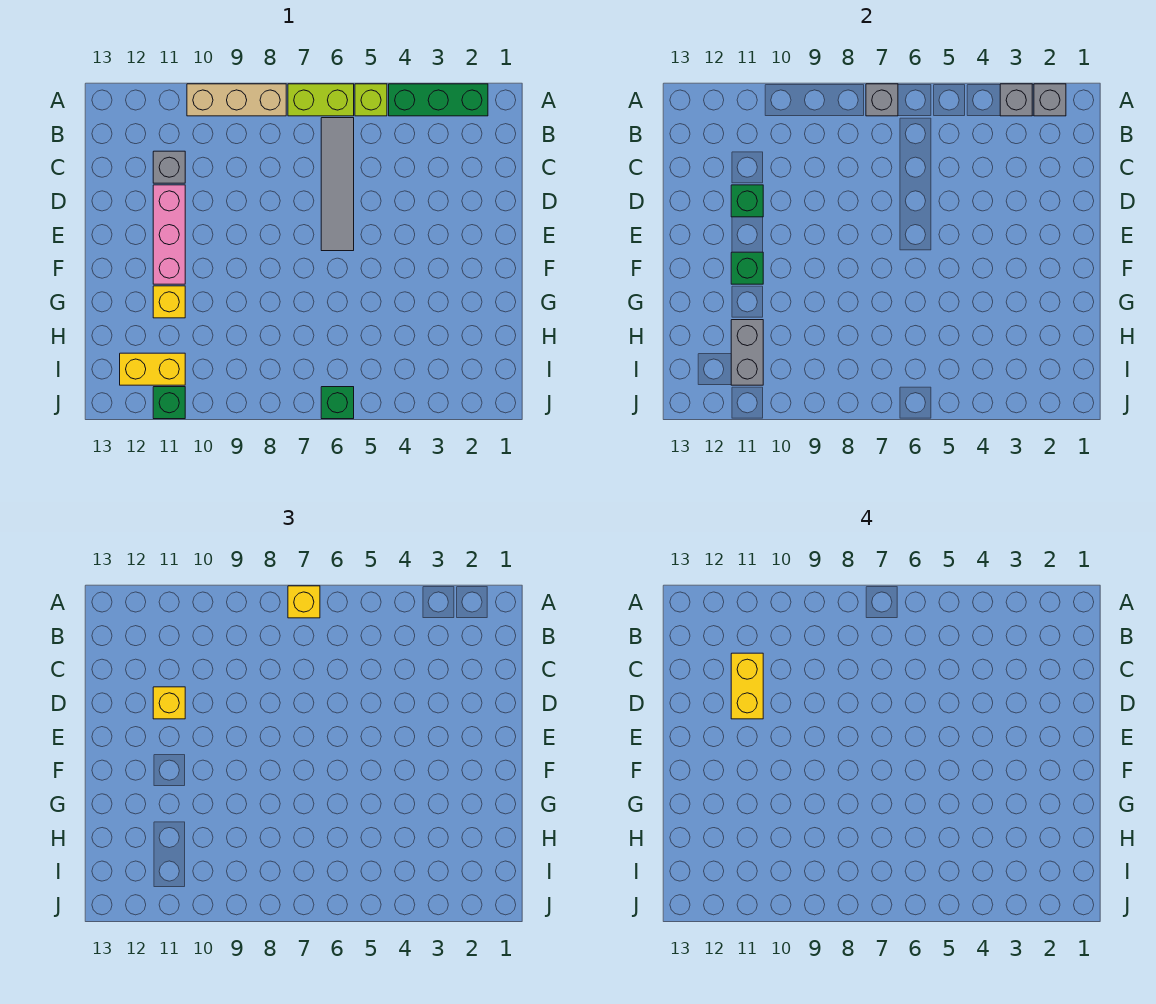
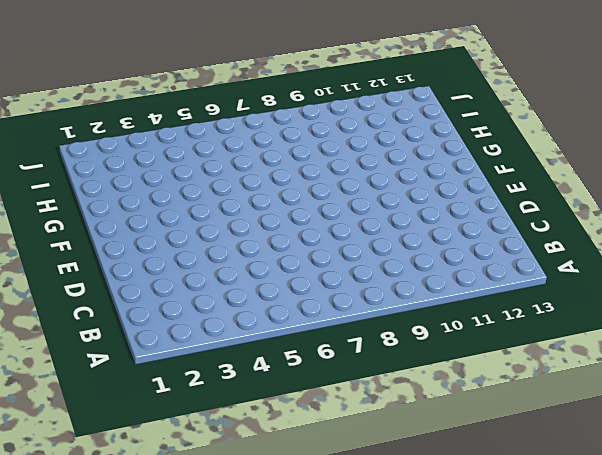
none -> green brick A2:A4 level 1
none -> lime brick A5 level 1
none -> lime brick A6:A7 level 1

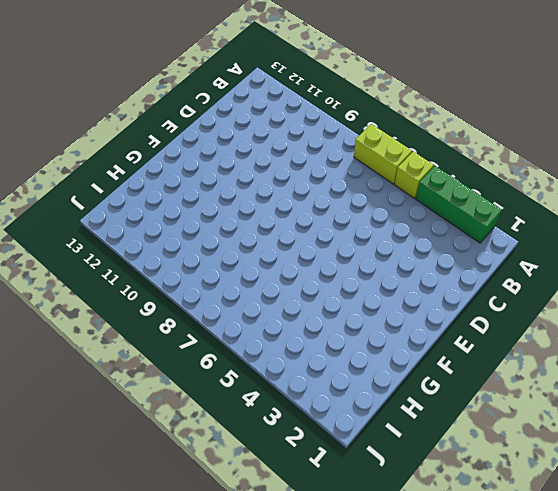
none -> tan brick A8:A10 level 1
none -> grey tile B6:E6 level 1
none -> grey brick C11 level 1

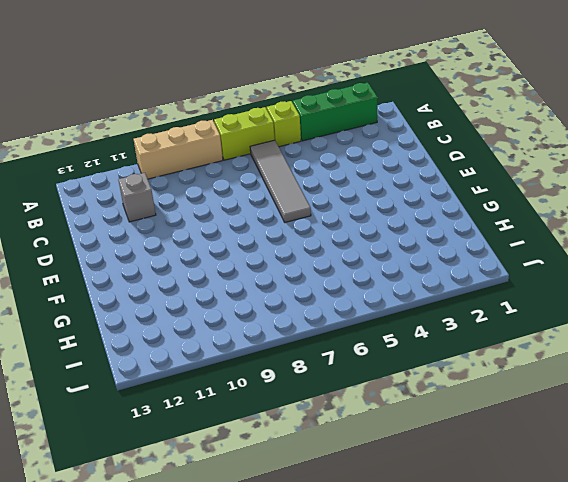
none -> pink brick D11:F11 level 1
none -> yellow brick G11 level 1
none -> yellow brick I11:I12 level 1

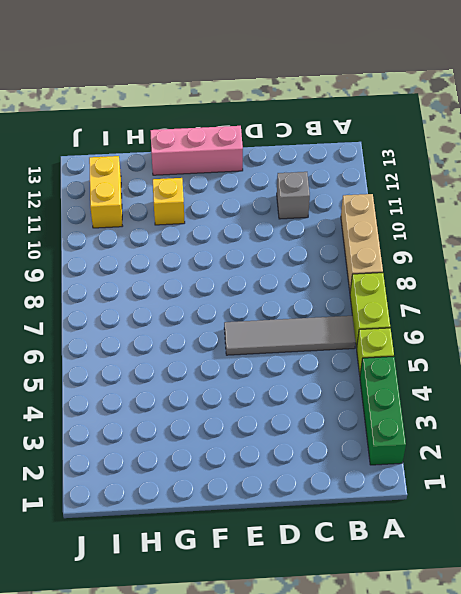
pink brick E13:G13 level 1 -> pink brick D11:F11 level 1
none -> green brick J6 level 1
none -> green brick J11 level 1
none -> grey brick A2 level 2

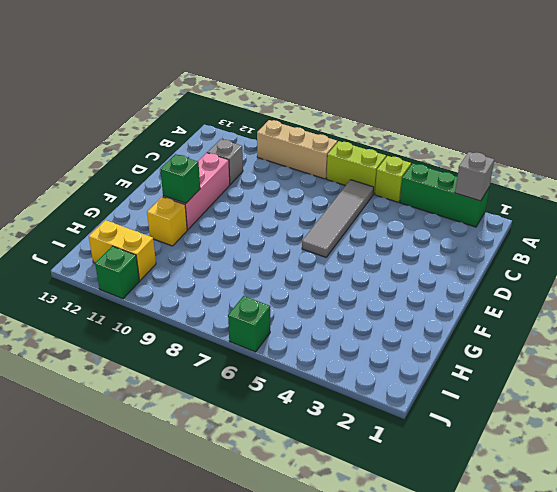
none -> grey brick A3 level 2
none -> grey brick A7 level 2
none -> green brick D11 level 2

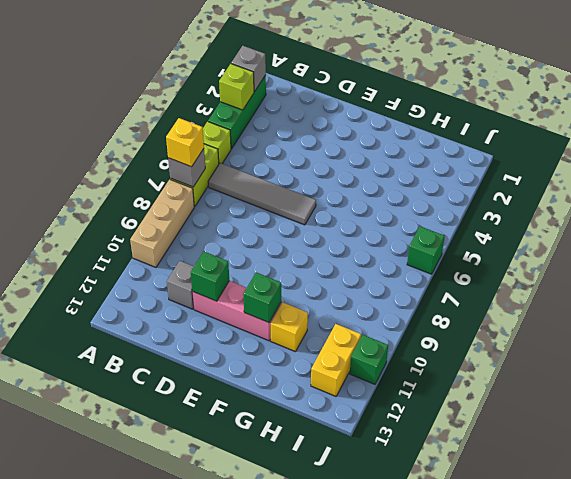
lime brick A3 level 2 -> grey brick A3 level 2
none -> grey brick H11:I11 level 2
none -> yellow brick D11 level 3
none -> yellow brick C11:D11 level 4

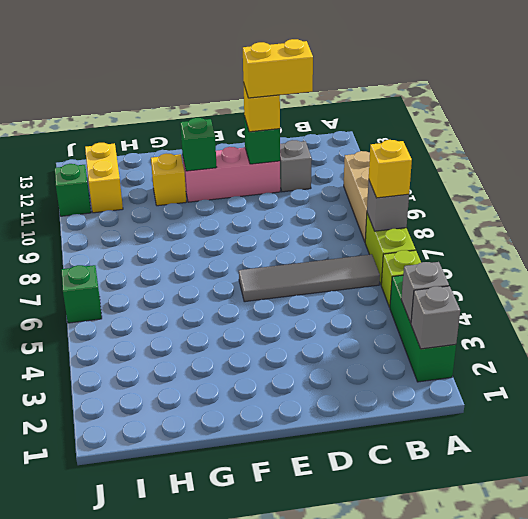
none -> grey brick H11:I11 level 2

